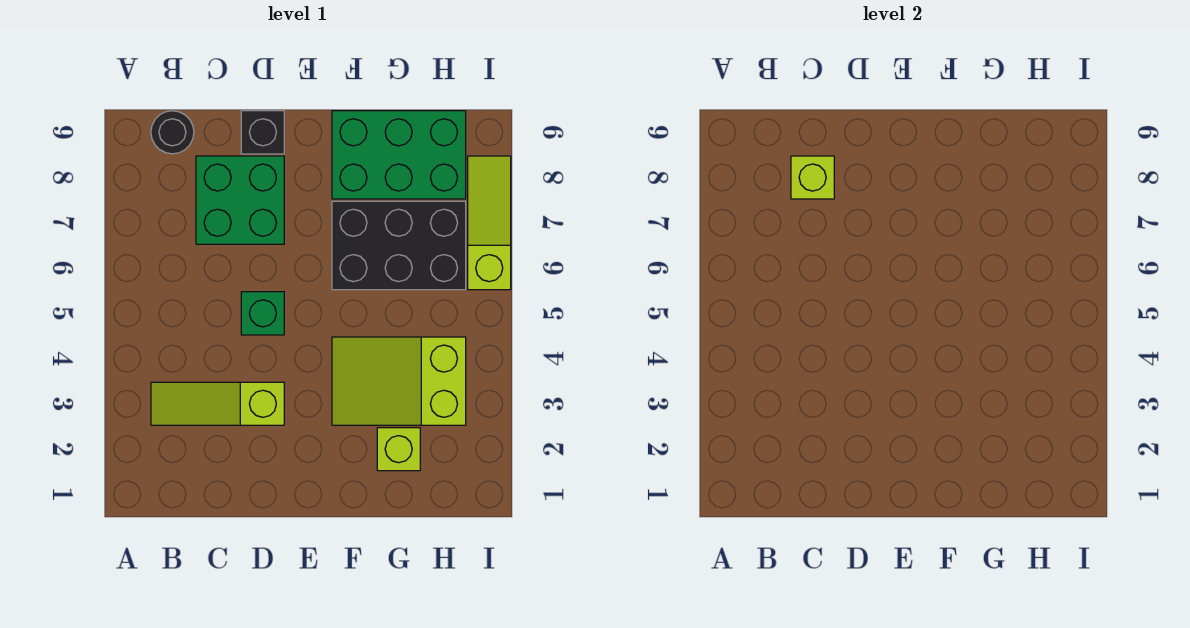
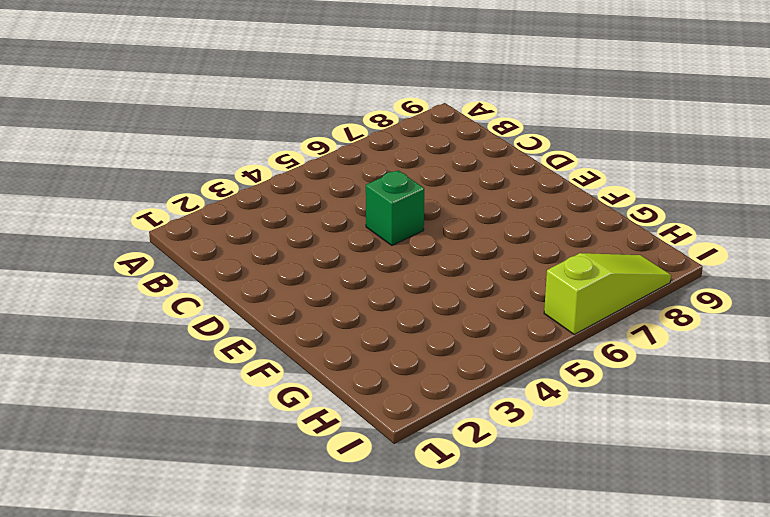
none -> lime slope B3:D3 level 1 top D
none -> black round brick B9 level 1

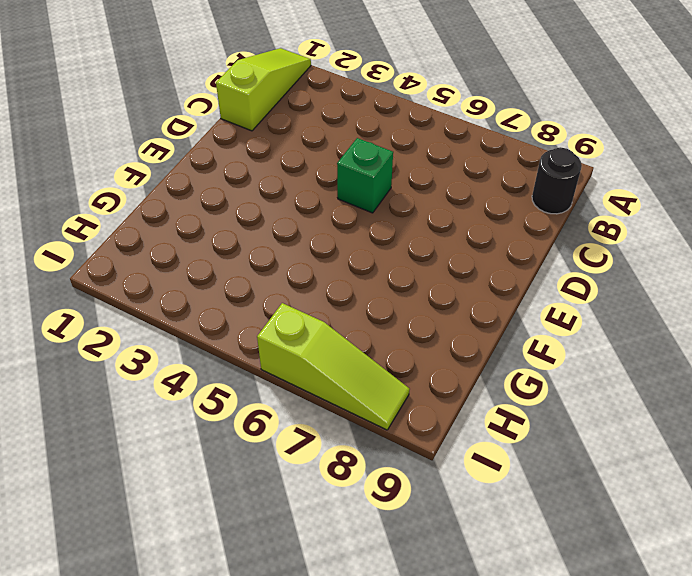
lime slope A1:C1 level 1 top C -> lime slope B3:D3 level 1 top D
none -> green brick C7:D8 level 1
none -> black brick D9 level 1

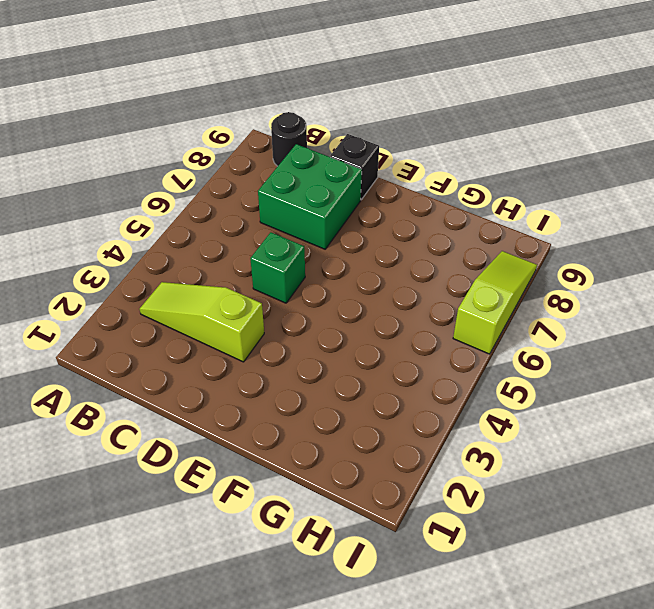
none -> lime slope F3:H4 level 1 top H
none -> black brick F6:H7 level 1

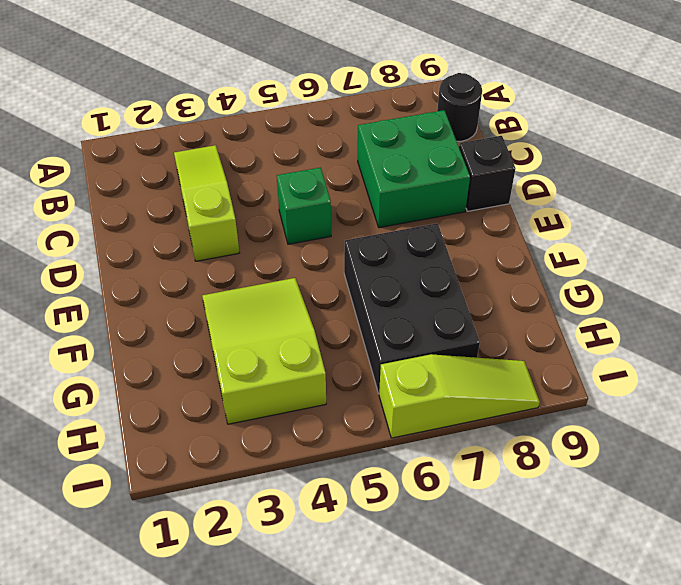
none -> green brick F8:H9 level 1
none -> lime brick G2 level 1

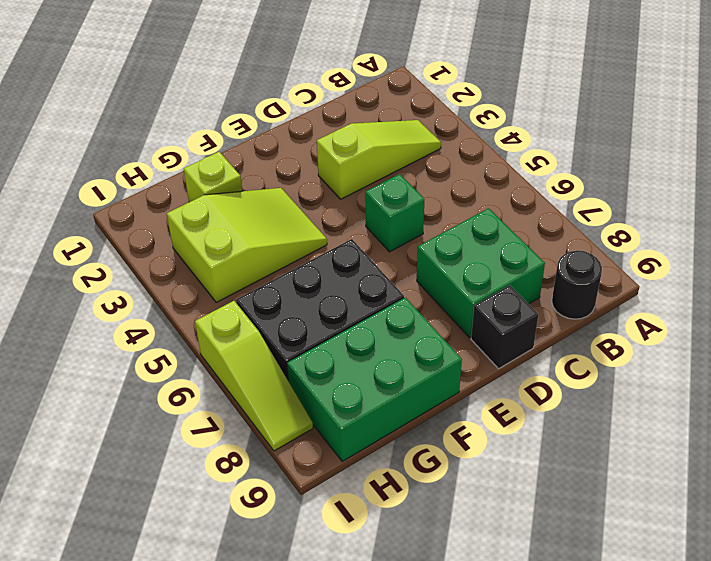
none -> lime brick C8 level 2

